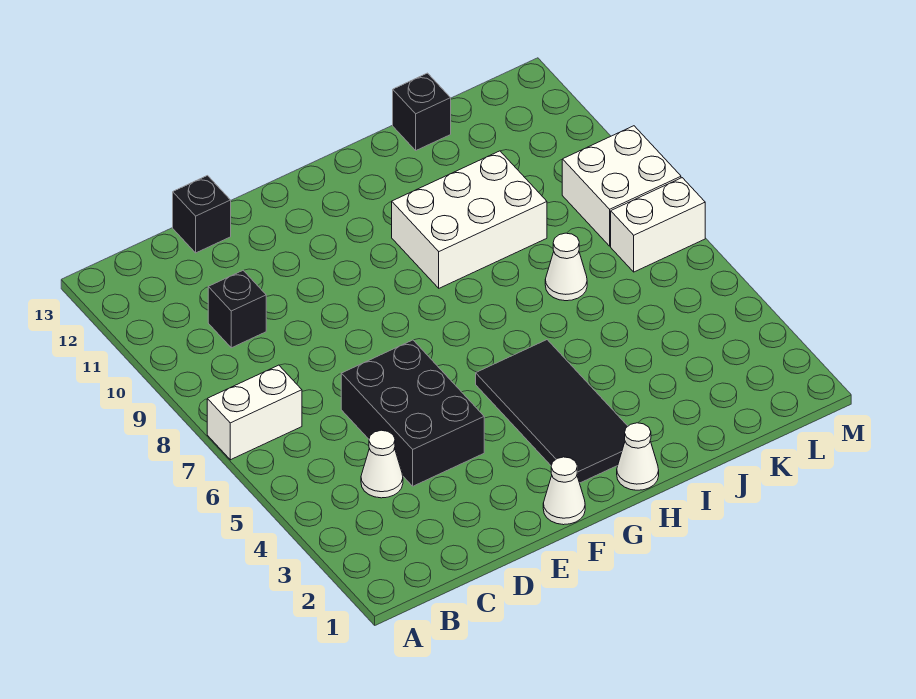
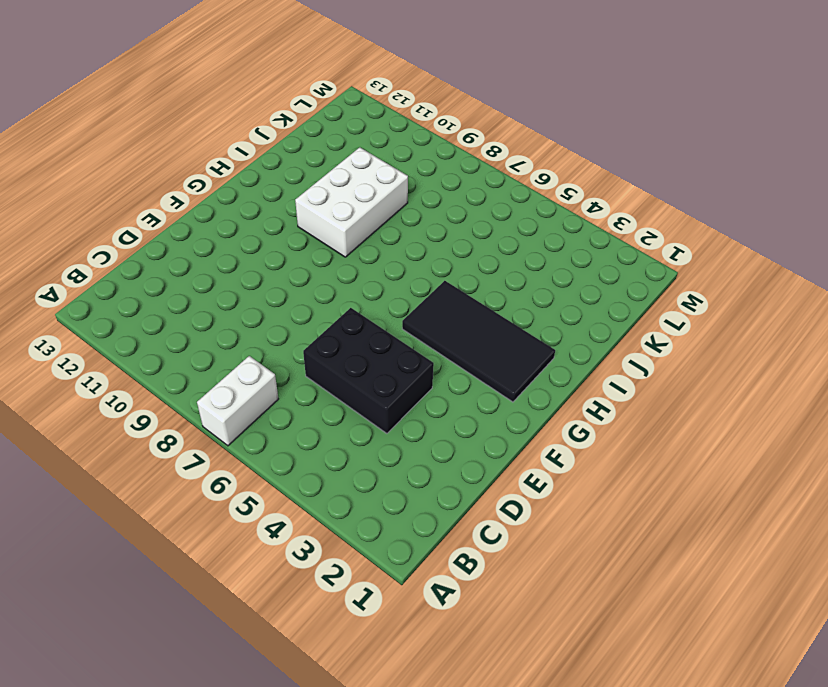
none -> white cone C4 level 1
none -> black brick C10 level 1
none -> black brick D13 level 1

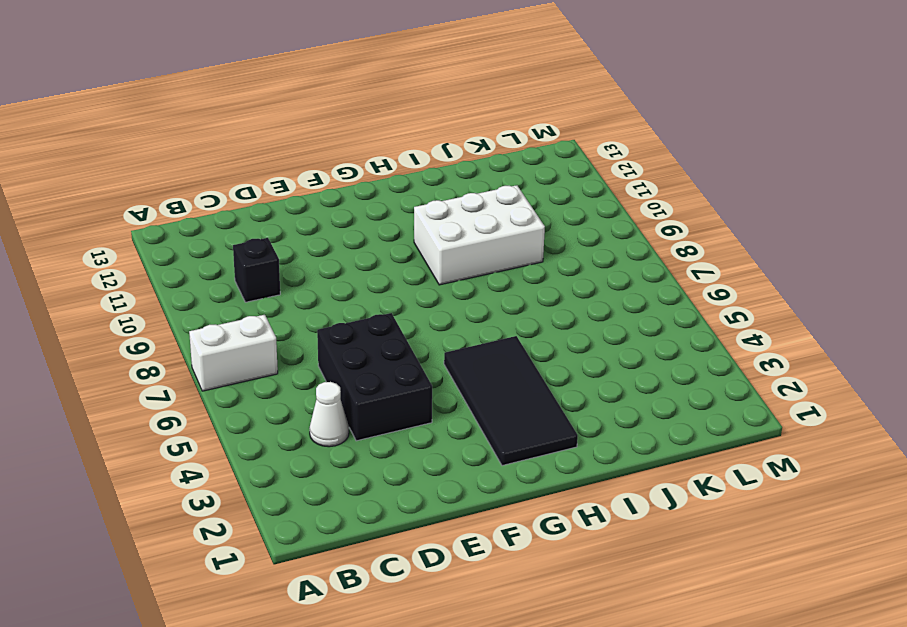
none -> black brick D13 level 1
none -> white cone F1 level 1
none -> white cone H1 level 1

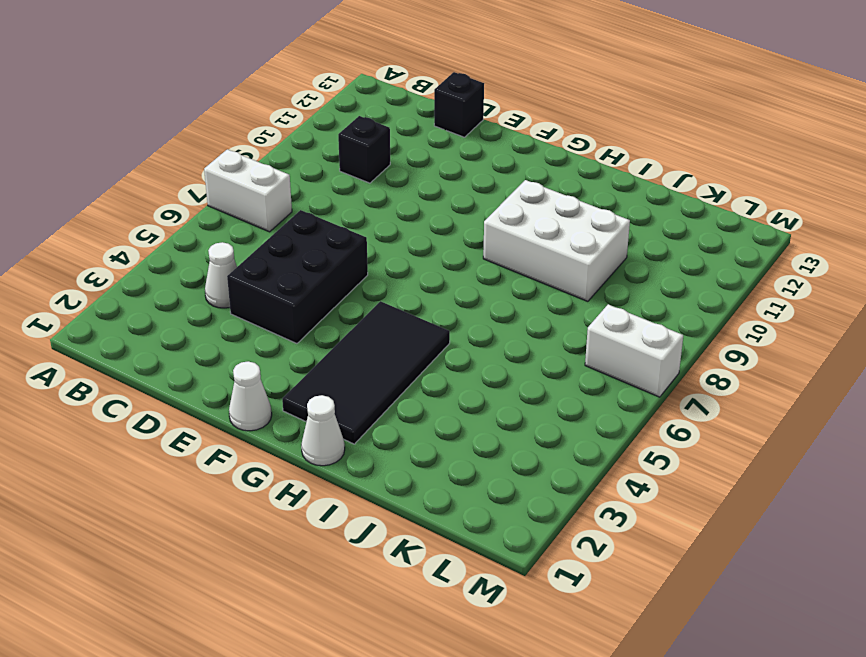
none -> white cone J7 level 1
none -> black brick J13 level 1
none -> white brick L8:M9 level 1

